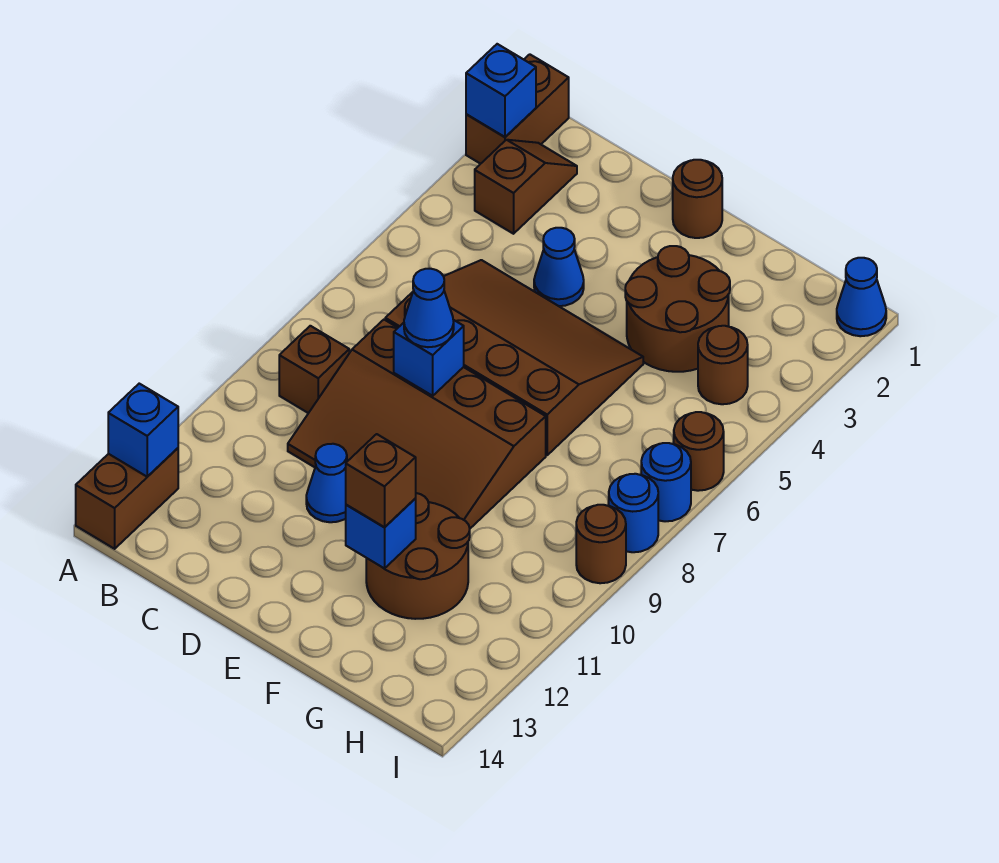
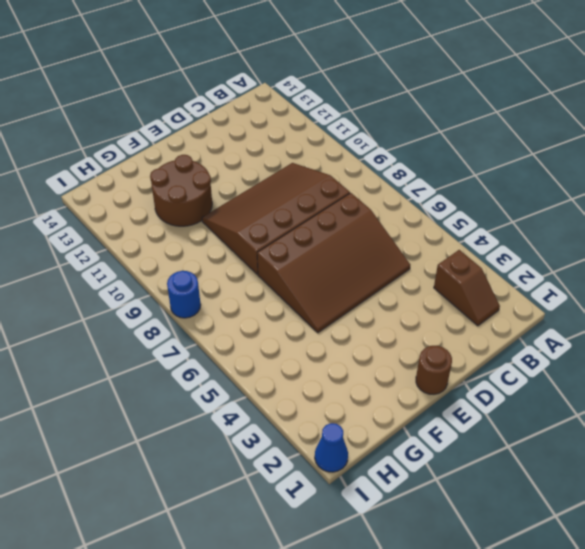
none -> brown brick A1:A2 level 1
none -> brown brick A13:A14 level 1
none -> brown brick B9 level 1

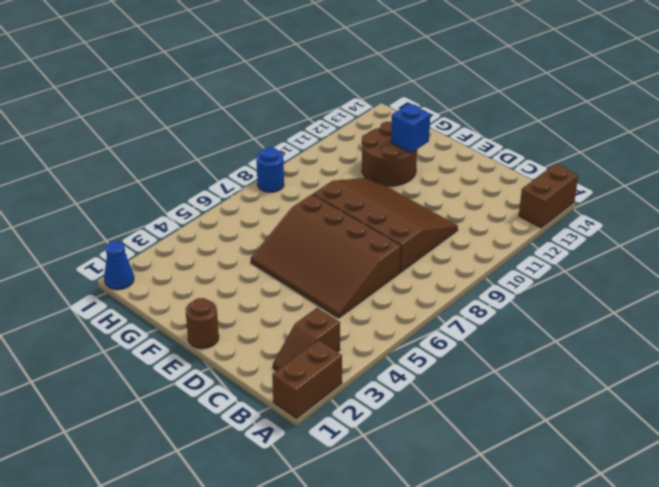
none -> brown brick B9 level 1
none -> blue cone D4 level 1
none -> blue cone D11 level 1

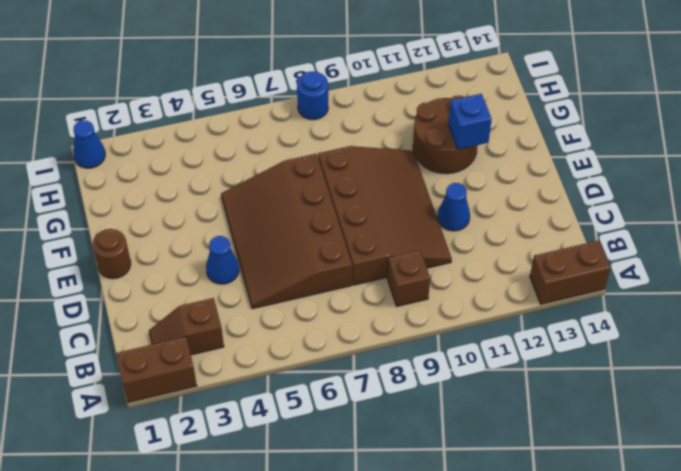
none -> brown round brick F3:G4 level 1
none -> brown round brick H4 level 1
none -> brown round brick I6 level 1

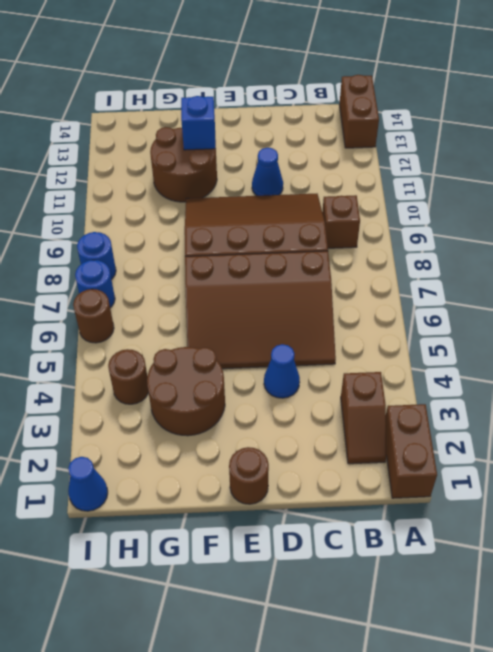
none -> brown round brick I9 level 1
none -> blue brick A2 level 2
none -> blue brick A13 level 2

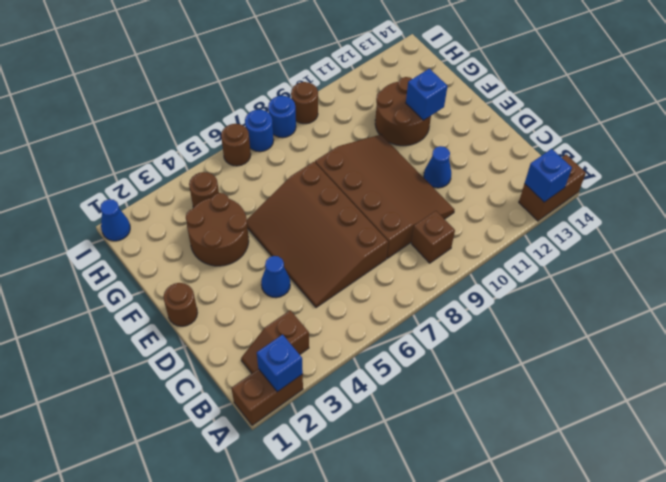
none -> blue brick D8 level 2
none -> blue cone D8 level 3
none -> brown brick F12 level 3

